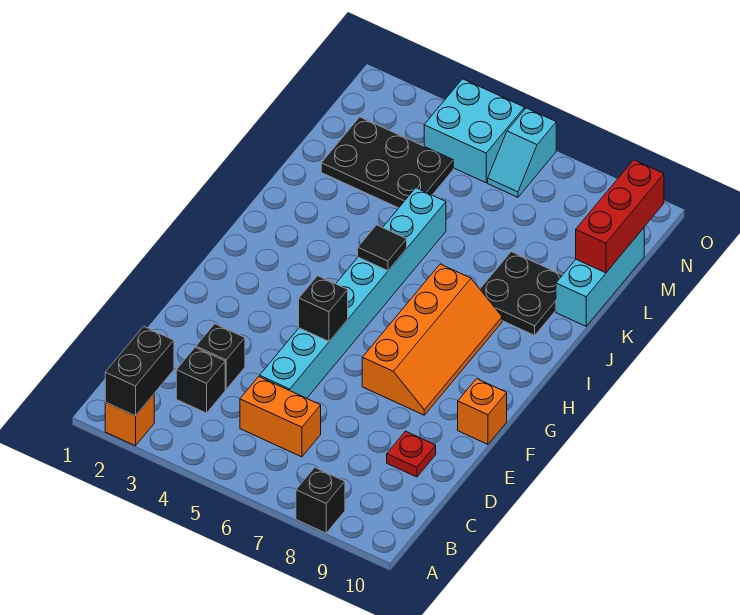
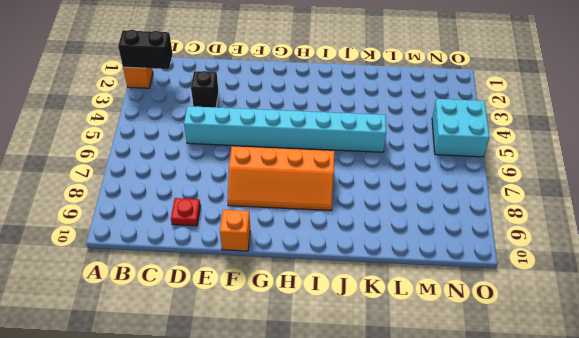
none -> black brick A8 level 1
none -> black brick C3 level 1
none -> orange brick C5:C6 level 1

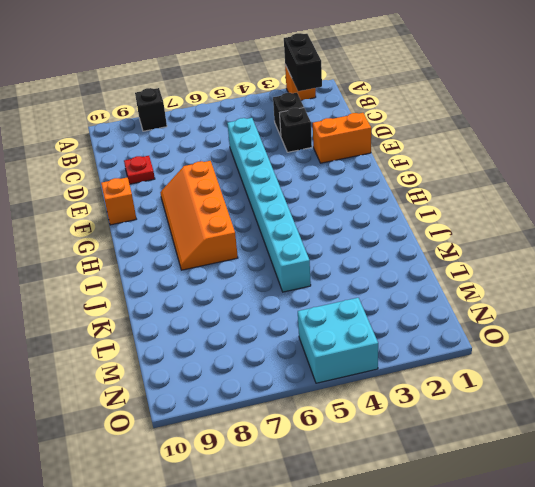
orange brick E1:E2 level 1 -> orange brick C5:C6 level 1
none -> black plate J8:K9 level 1
none -> cyan brick K10:M10 level 1
none -> black plate L2:M4 level 1

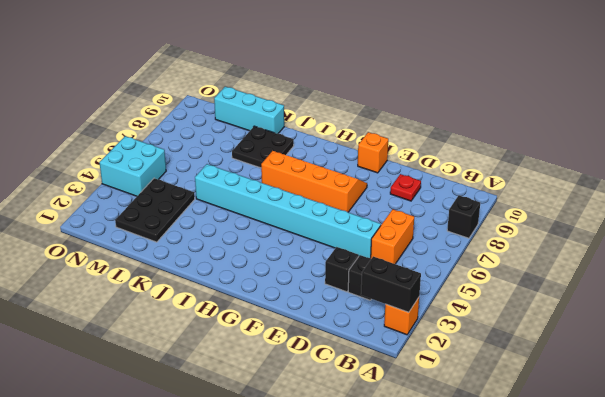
none -> cyan slope N6:O6 level 1 top O
none -> black brick F5 level 2
none -> black tile I5 level 2

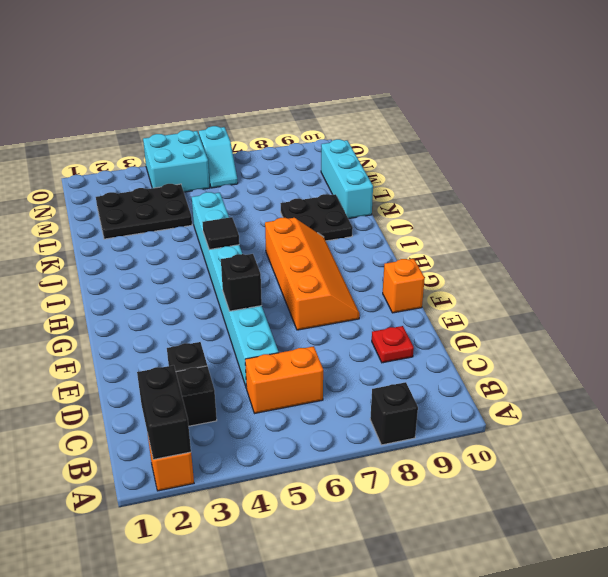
none -> red brick L10:N10 level 2

